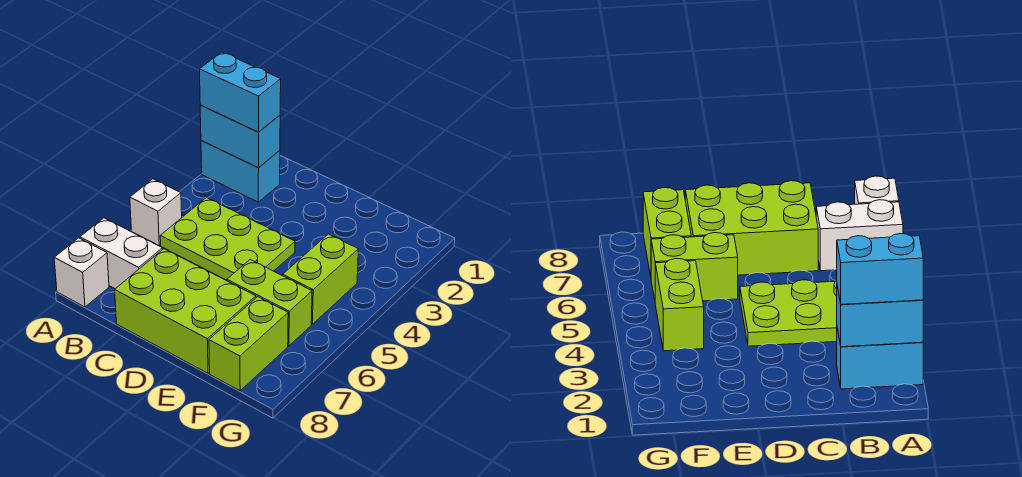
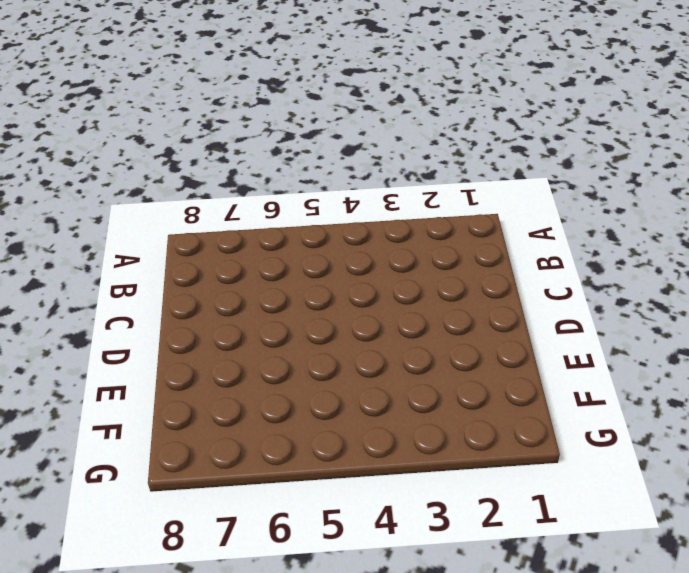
none -> cyan brick A2:B2 level 1
none -> white brick A5 level 1

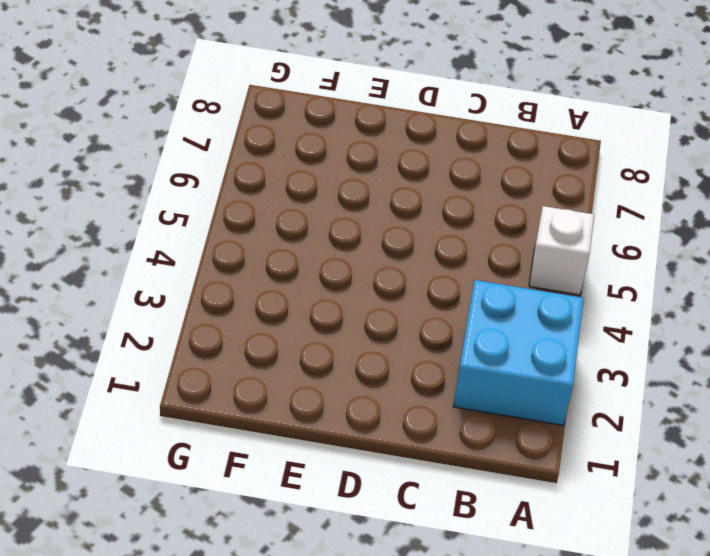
cyan brick A2:B3 level 1 -> cyan brick A2:B2 level 1
none -> white brick A7:B7 level 1
none -> white brick A8 level 1

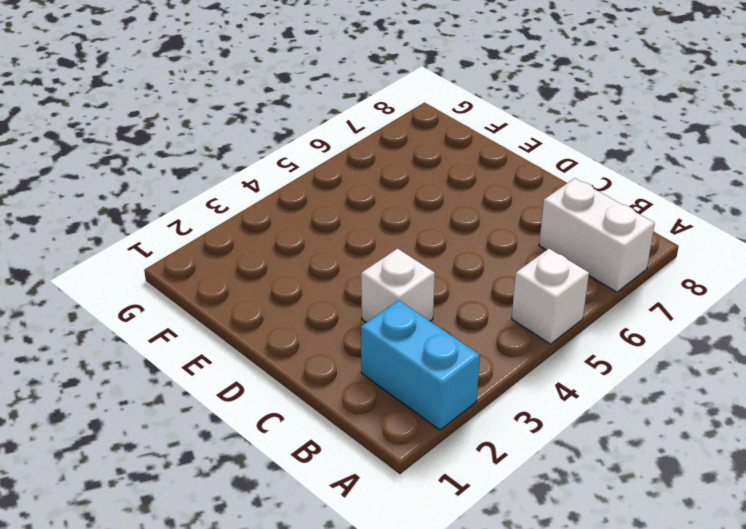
white brick C3 level 1 -> white brick A8 level 1
none -> lime plate B4:D5 level 1
none -> lime brick C7:E8 level 1

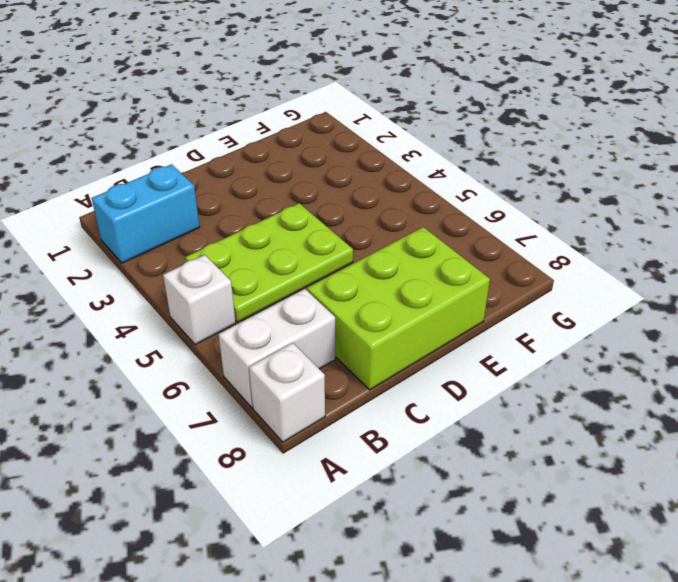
none -> lime brick E6:F6 level 1
none -> lime brick F4:F5 level 1

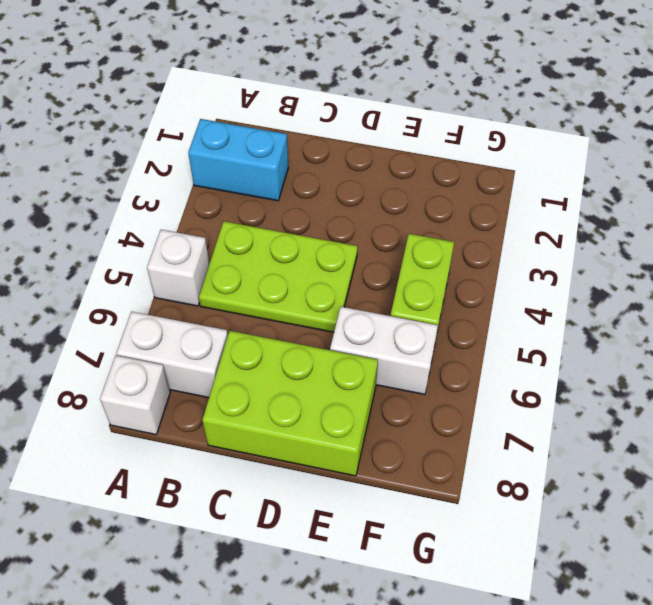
white brick E6:F6 level 1 -> lime brick E6:F6 level 1
none -> lime brick F7:F8 level 1
none -> cyan brick A2:B2 level 2

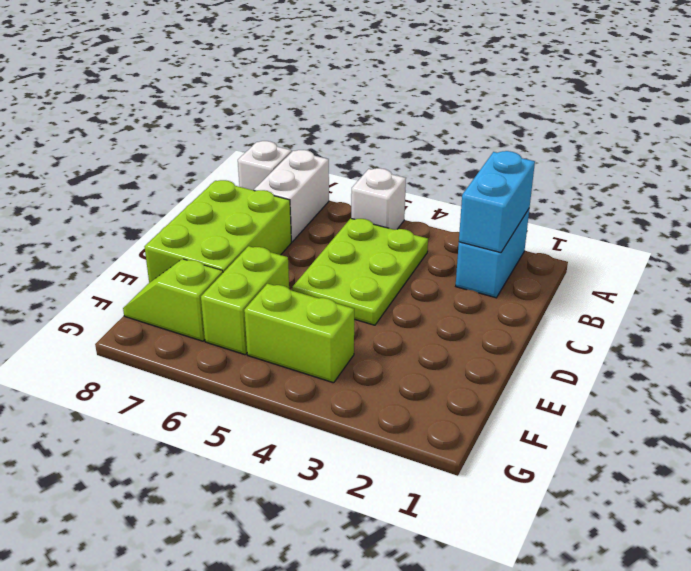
lime slope F7:F8 level 1 top 7 -> lime brick F7:F8 level 1
none -> cyan brick A2:B2 level 3

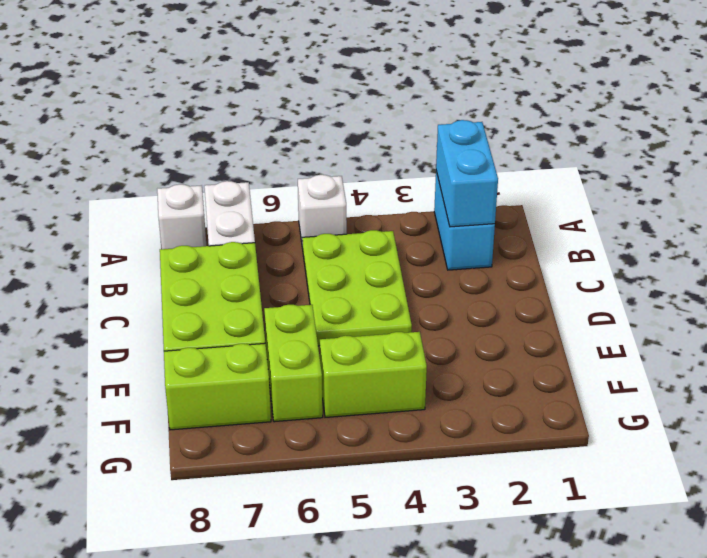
none -> cyan brick A2:B2 level 3

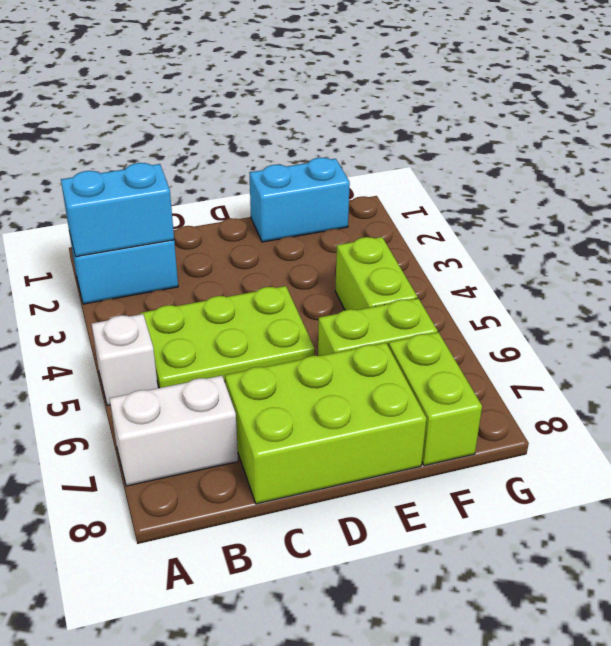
cyan brick E1:F1 level 1 -> cyan brick A2:B2 level 3
none -> white brick A8 level 1

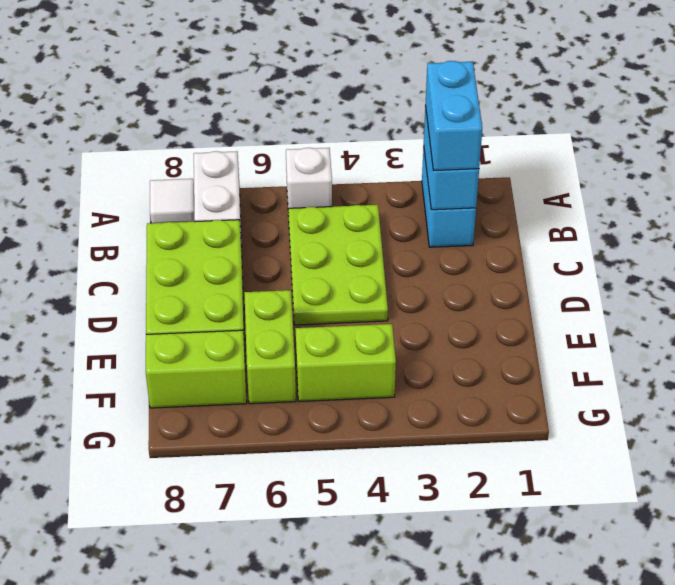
white tile A8 level 1 -> white brick A8 level 1

